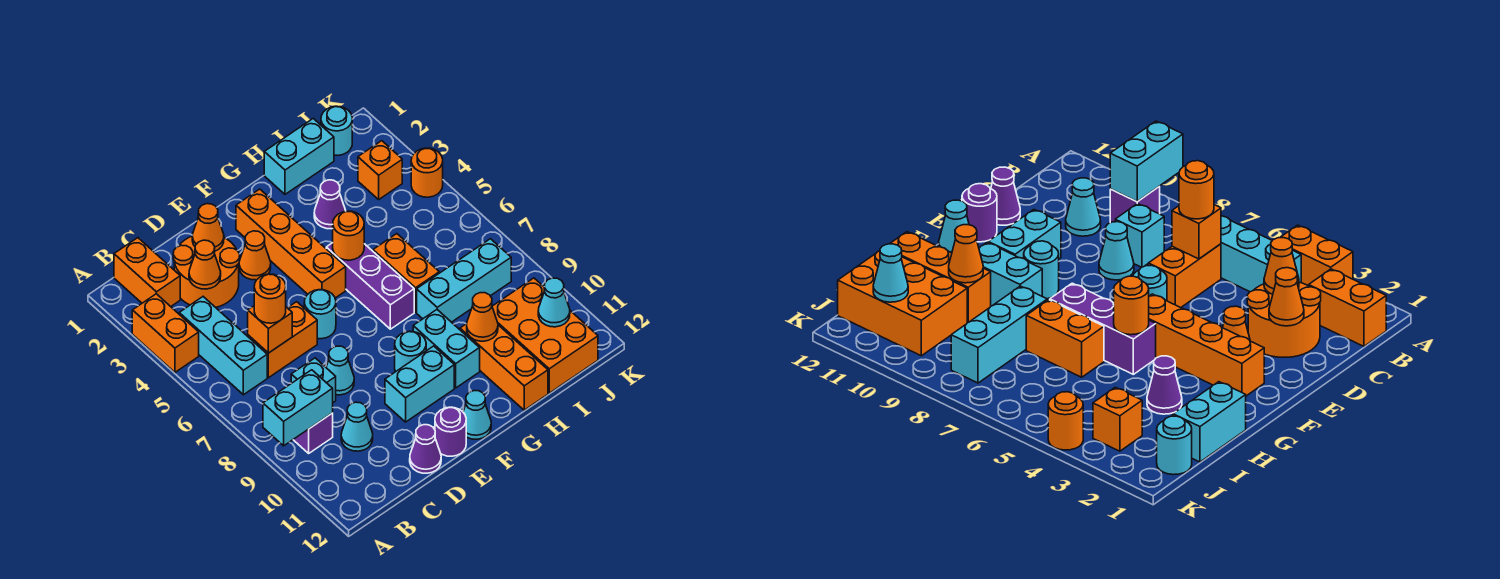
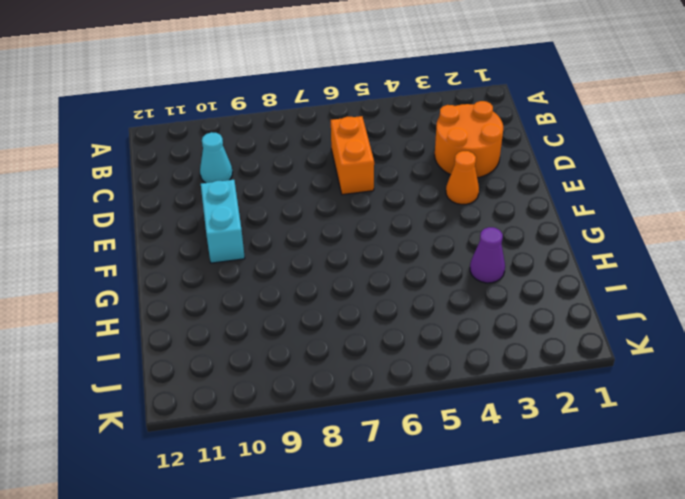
none -> orange brick A3:A4 level 1
none -> orange brick B1:B2 level 1
none -> cyan brick B4:B6 level 1
none -> purple brick B9 level 1

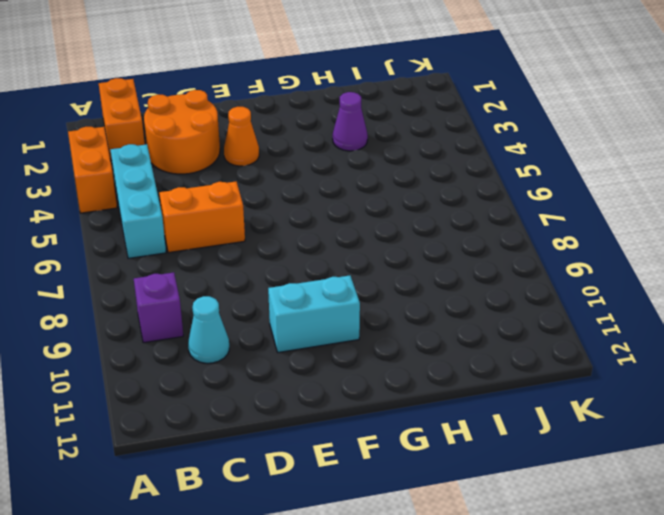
none -> cyan brick C8 level 1
none -> cyan cone D8 level 1
none -> purple cone D12 level 1
none -> cyan round brick E6 level 1

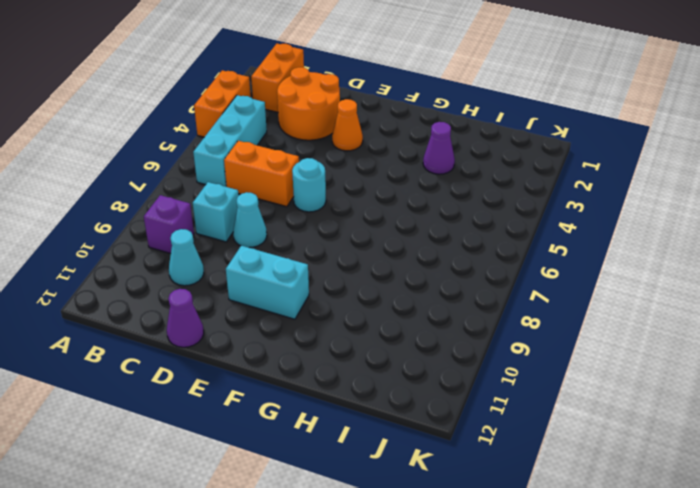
none -> purple round brick E12 level 1
none -> orange brick F2:F5 level 1
none -> cyan round brick F9 level 1
none -> cyan cone F12 level 1

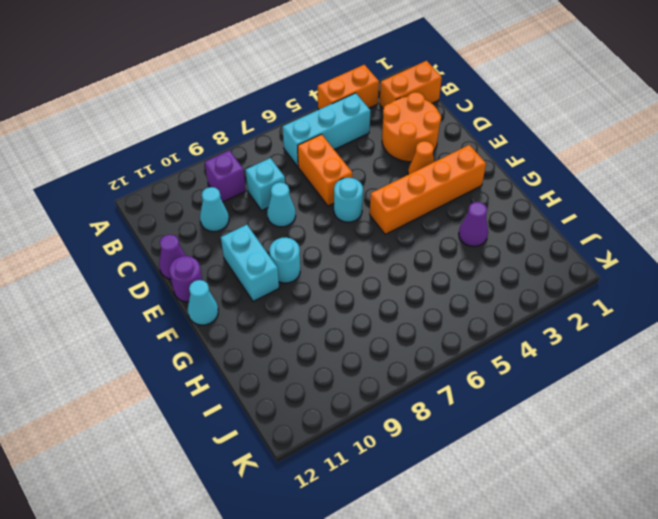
none -> purple brick G5:G7 level 1
none -> cyan brick G9:G10 level 1
none -> cyan brick H1:I1 level 1
none -> orange brick H6:H7 level 1

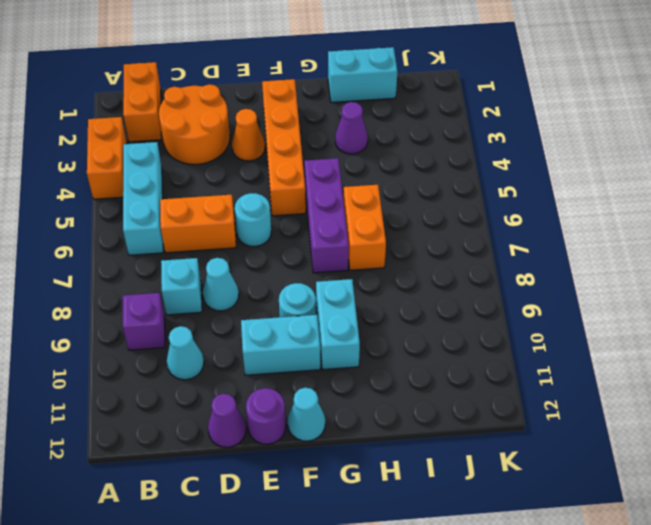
none -> cyan brick H8:J8 level 1
none -> orange brick H10:H12 level 1
none -> orange brick I10:J12 level 1
none -> cyan round brick J1 level 1

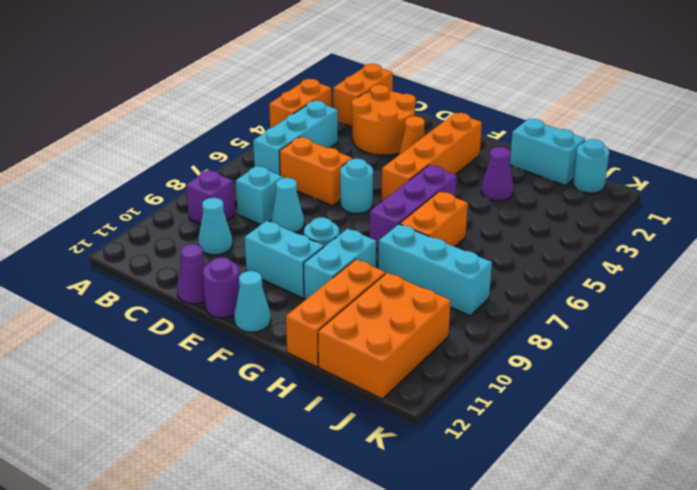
none -> orange brick J3 level 1
none -> orange round brick K4 level 1
none -> cyan brick A9:B9 level 2
none -> orange cone C3 level 2

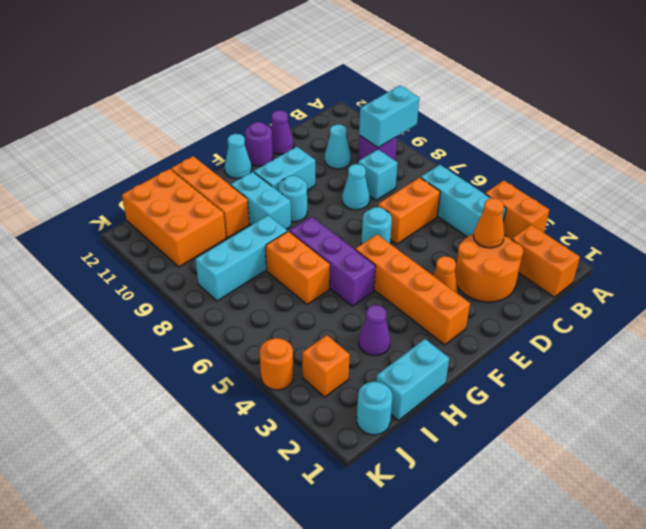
none -> orange brick C6 level 2
none -> orange cone D2 level 2
none -> orange round brick G5 level 2
none -> orange cone H10 level 2

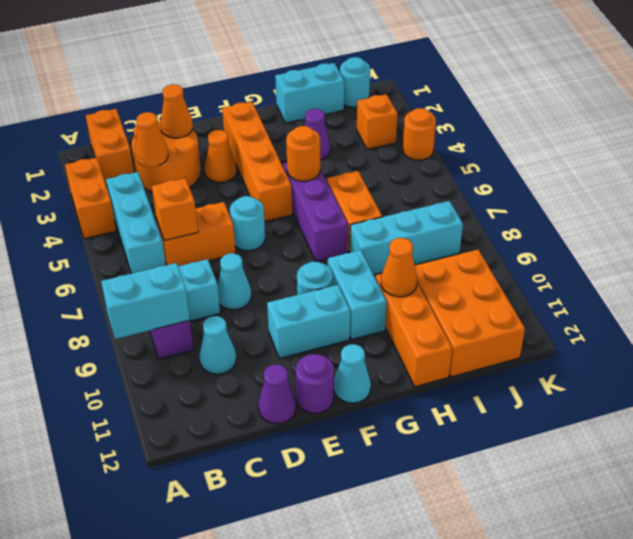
none -> cyan cone J11 level 2
none -> orange round brick C6 level 3

